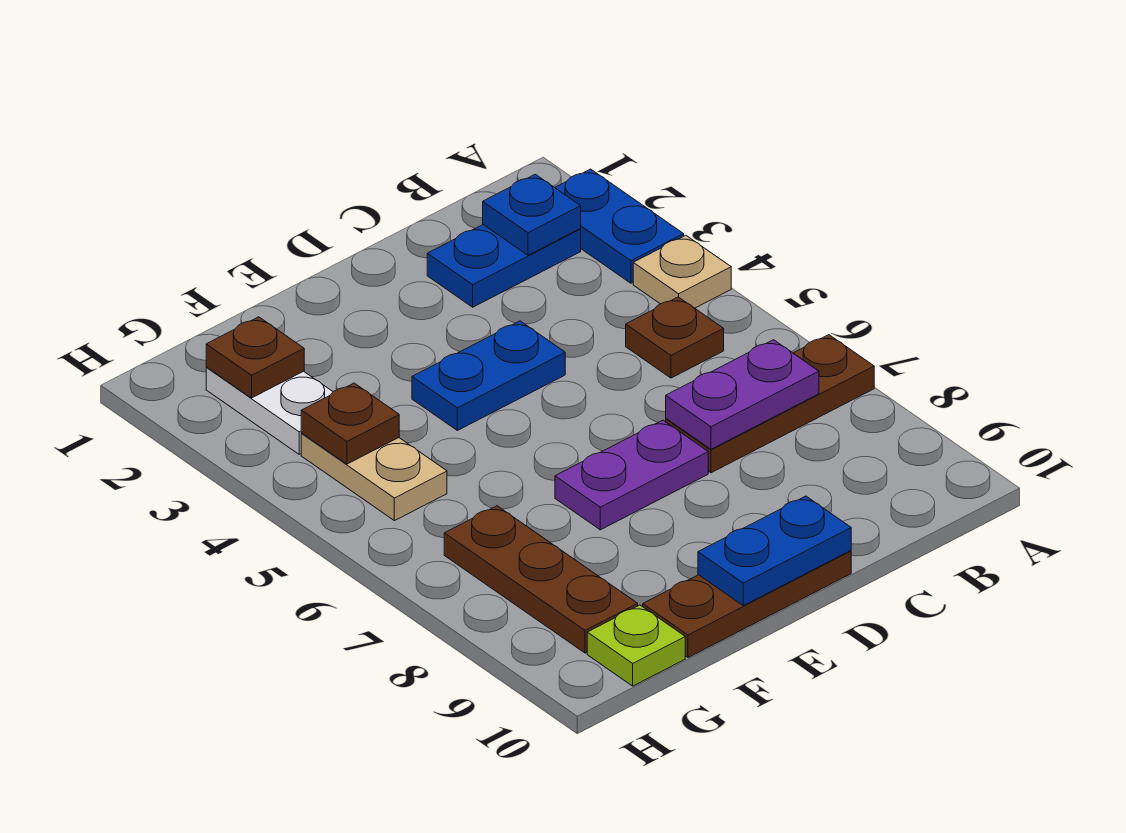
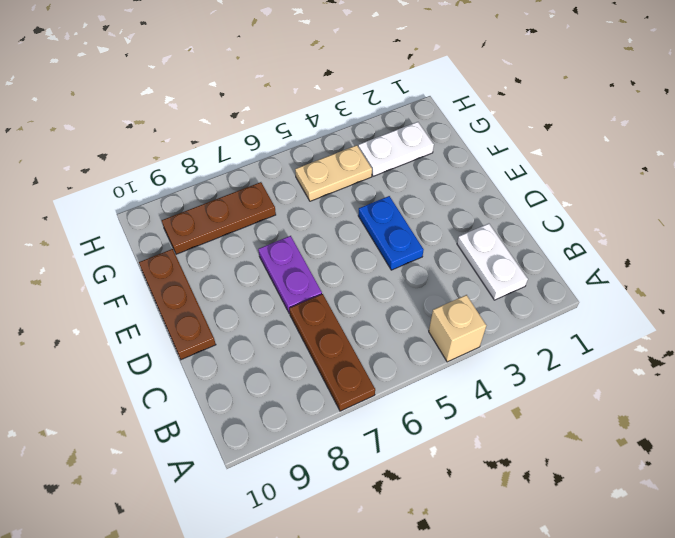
tan brick A4 level 1 -> tan plate A4 level 1
white plate B2:C2 level 1 -> blue plate B2:C2 level 1
none -> blue plate A2:A3 level 1
none -> brown plate B5 level 1
none -> lime plate G10 level 1

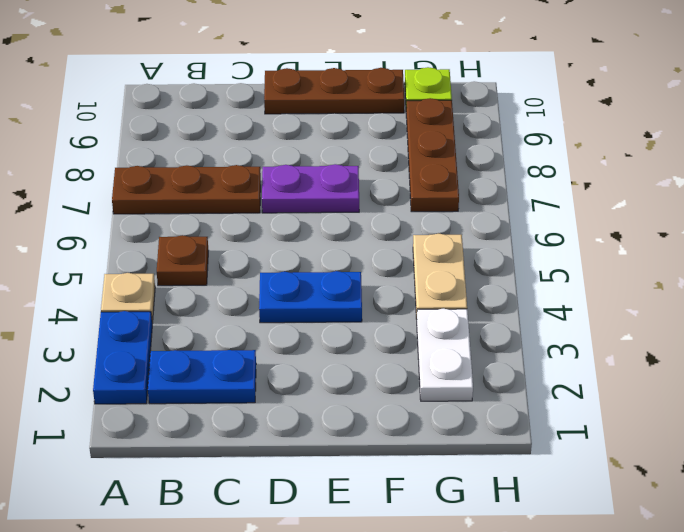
none -> blue plate B2 level 2
none -> purple plate B7:C7 level 2
none -> blue plate D10:E10 level 2

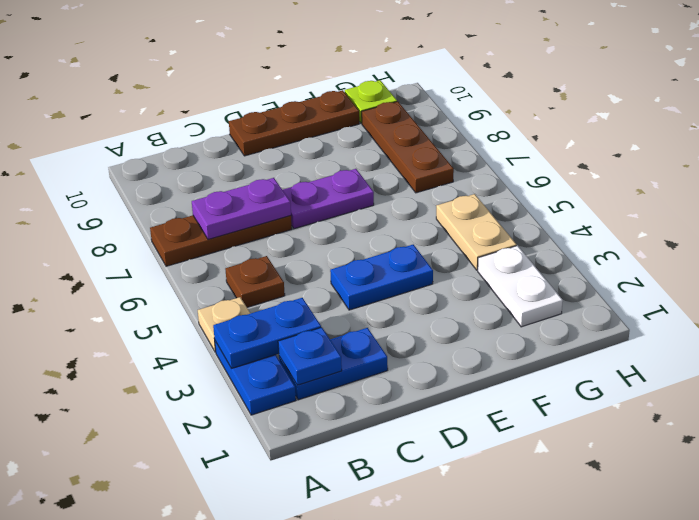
blue plate A3:B3 level 2 -> blue plate D10:E10 level 2
none -> brown plate G2 level 2
none -> brown plate G4 level 2

